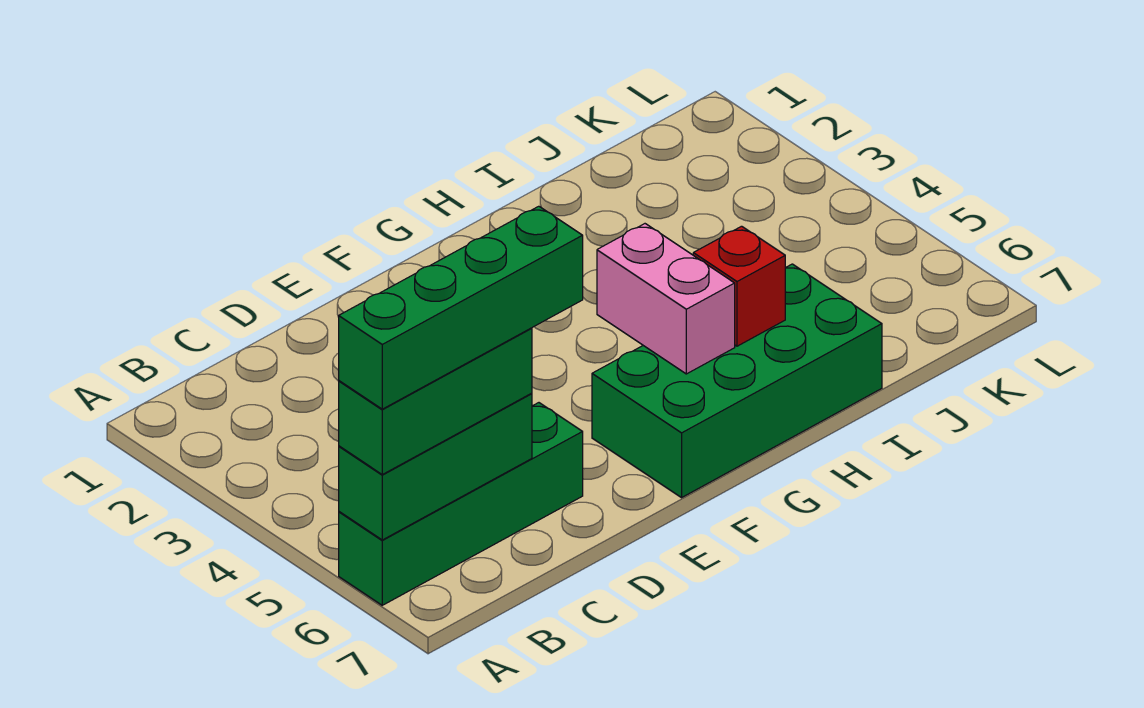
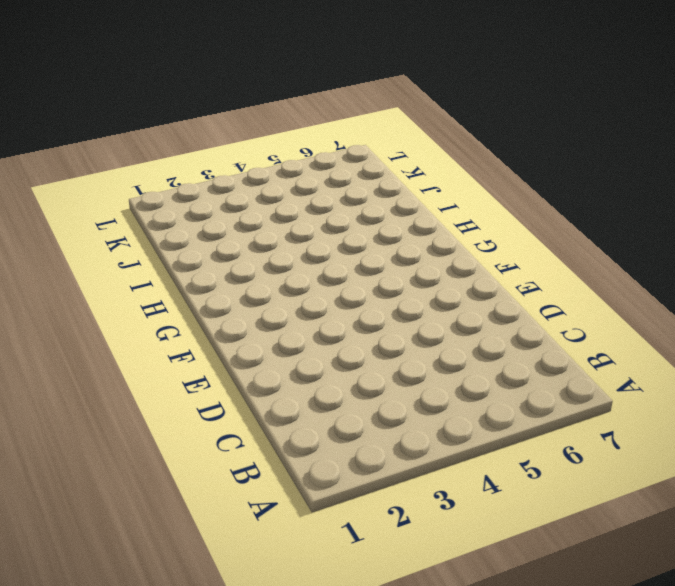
none -> green brick A6:D6 level 1
none -> green brick F6:I7 level 1

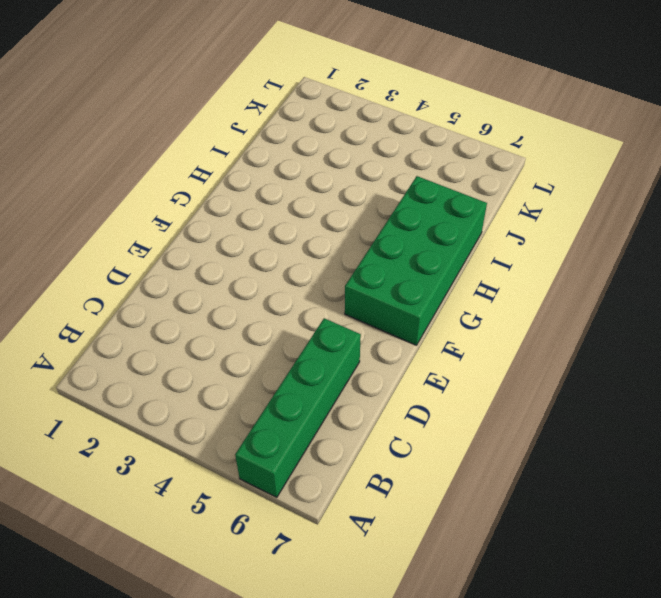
none -> green brick A6:C6 level 2
none -> pink brick G5:G6 level 2

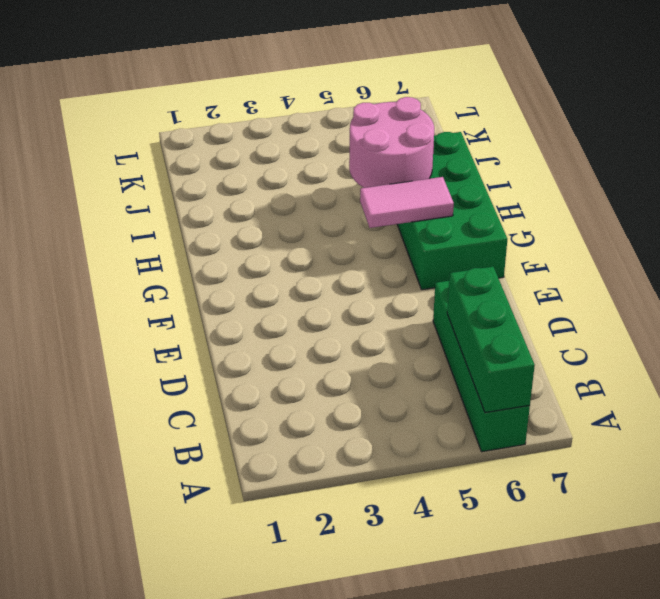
pink tile G5:G6 level 2 -> pink brick G5:G6 level 2
pink round brick H5:I6 level 2 -> red brick H6 level 2
none -> green brick A6:C6 level 3
none -> green brick A6:D6 level 4

